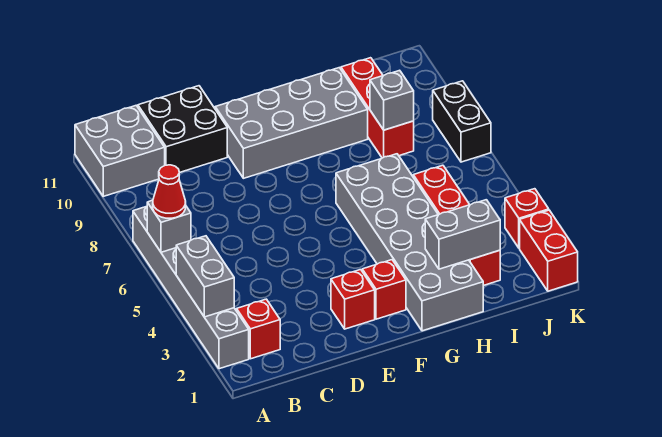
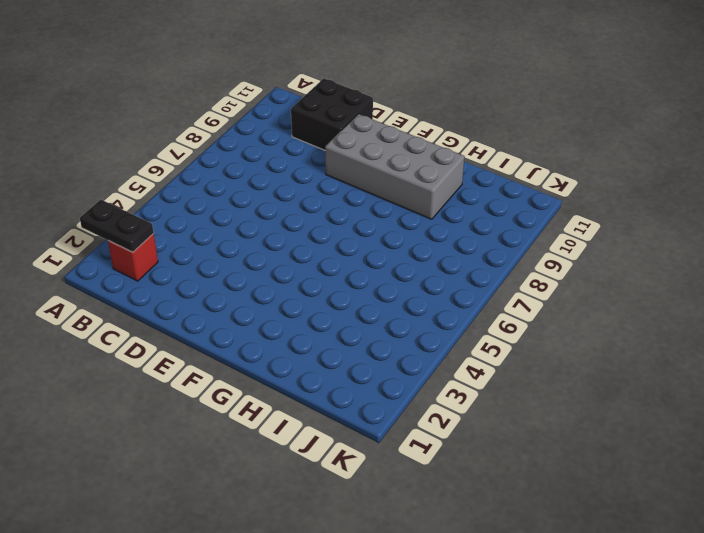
black plate A2:B2 level 2 -> none
none -> grey brick A2:A7 level 1
none -> grey brick A10:B11 level 1
none -> red brick E2 level 1

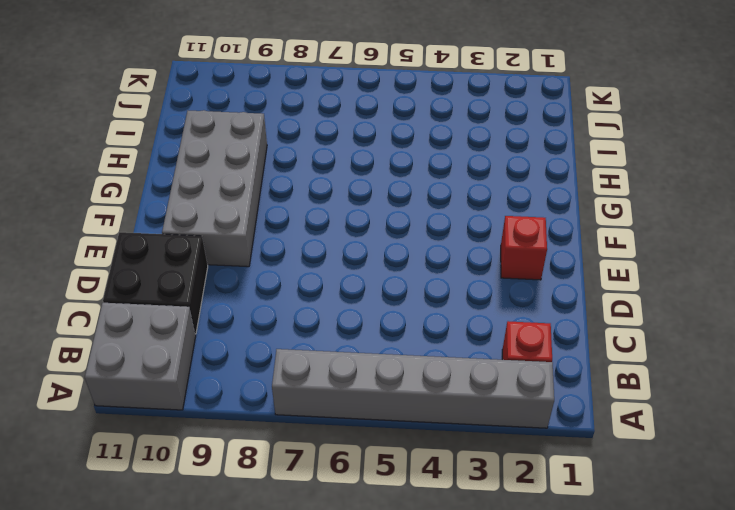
none -> red brick F2 level 1
none -> grey brick G1:H6 level 1
none -> red brick I2:I5 level 1

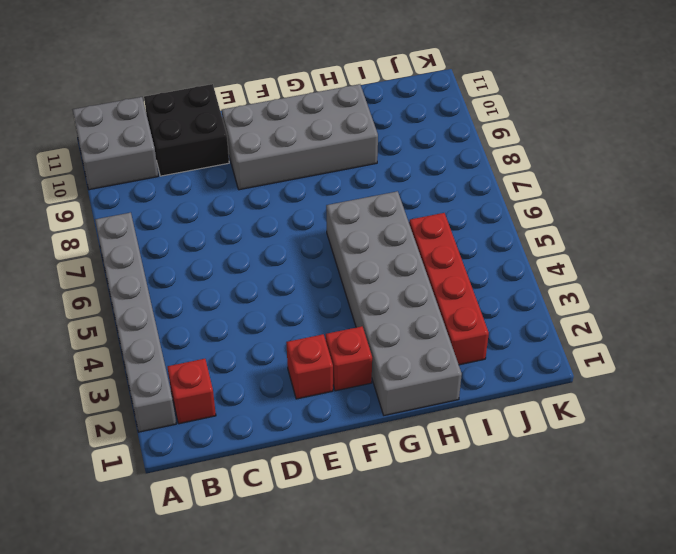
none -> red brick I8:I10 level 1
none -> red brick K1:K2 level 1
none -> red brick K3 level 1

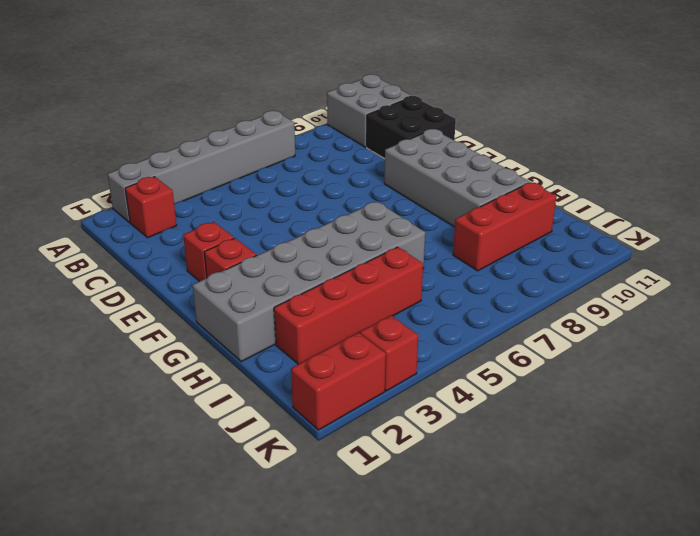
none -> black brick K7:K8 level 1
none -> grey brick A3:A4 level 2
none -> grey brick A6 level 2

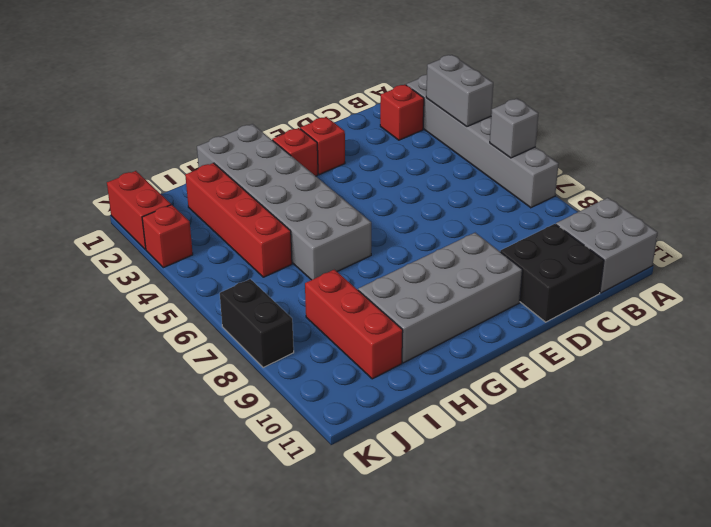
none -> grey brick H2:I2 level 2
none -> grey brick I8 level 2
none -> red cone A6 level 3

